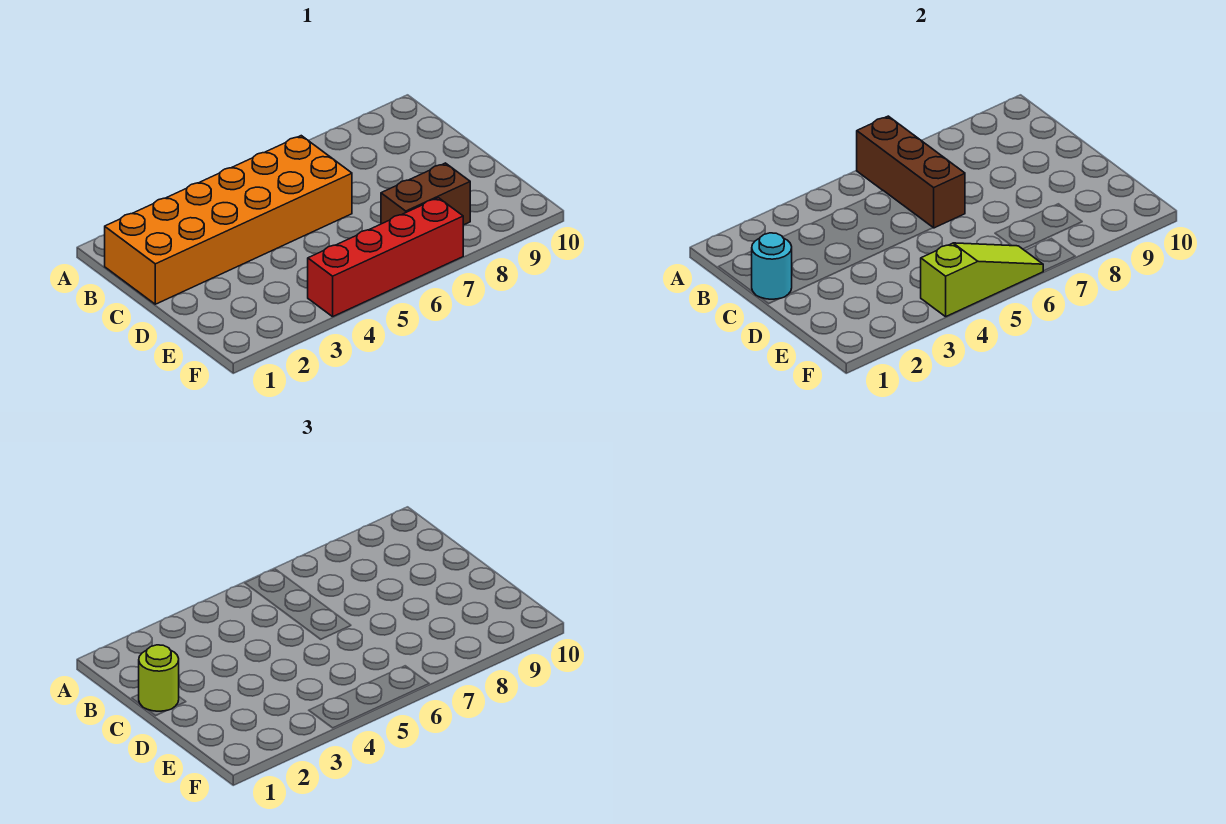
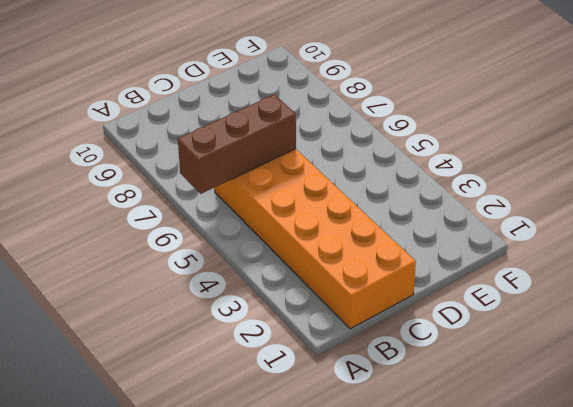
none -> brown brick E7:E8 level 1
none -> red brick F4:F7 level 1

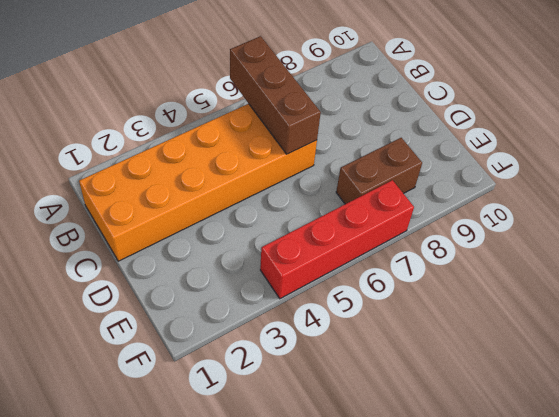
none -> cyan round brick C1 level 2
none -> lime slope F4:F6 level 2 top 4

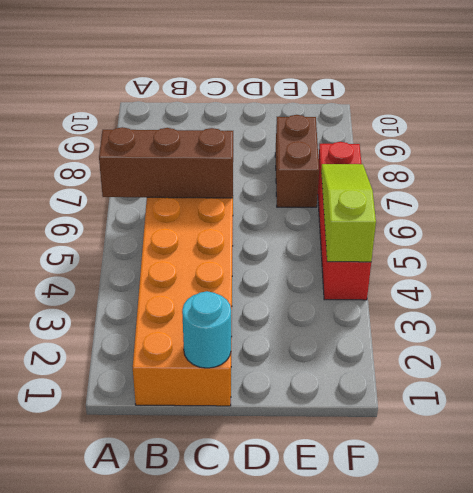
none -> lime round brick C1 level 3

